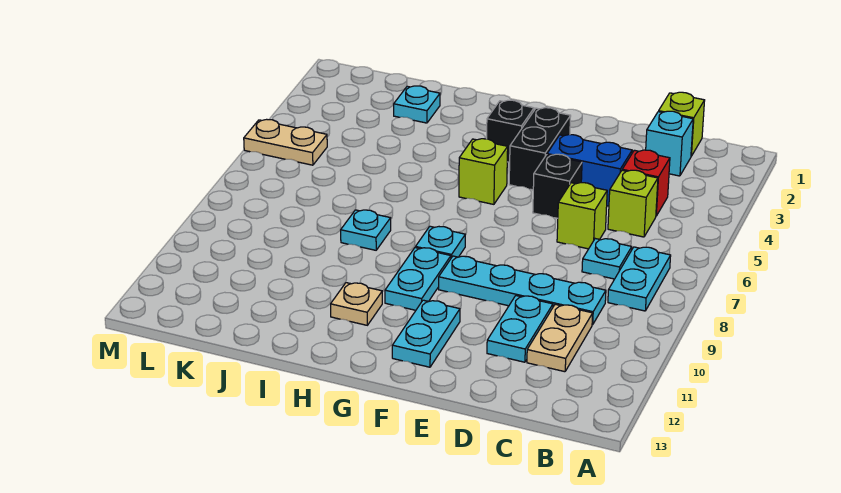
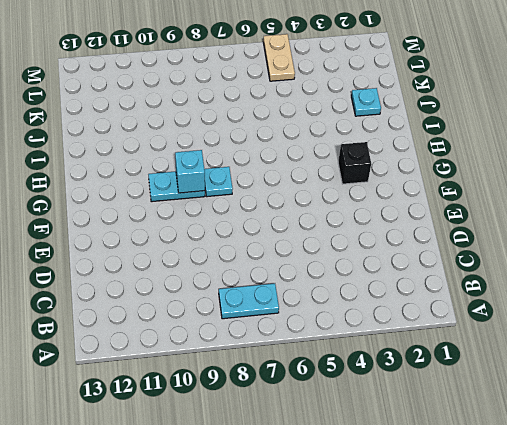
cyan brick G9 level 2 -> cyan brick C2 level 1
none -> lime brick C1 level 1
none -> red brick C4 level 1
none -> lime brick C5 level 1

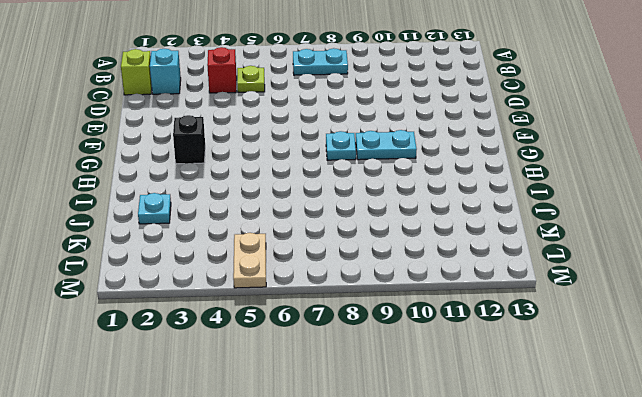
lime plate C5 level 1 -> lime brick C5 level 1
none -> cyan plate C7 level 1
none -> cyan plate C9:F9 level 1
none -> tan plate C10:C11 level 1

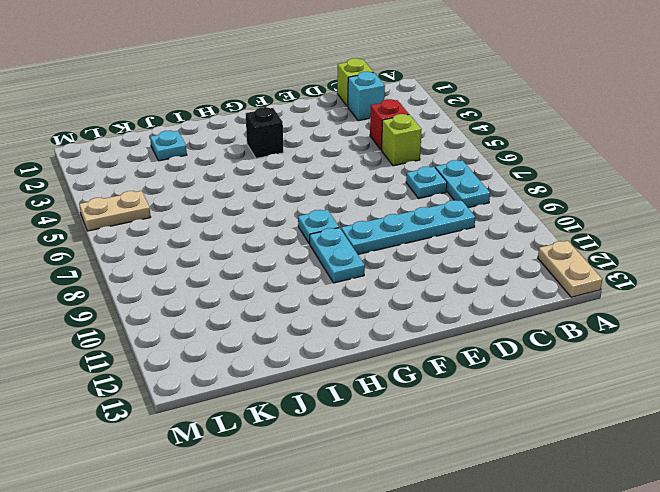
tan plate A12:A13 level 1 -> tan plate C10:C11 level 1
none -> blue brick D4:E4 level 1
none -> lime brick D6 level 1
none -> cyan plate D10:D11 level 1

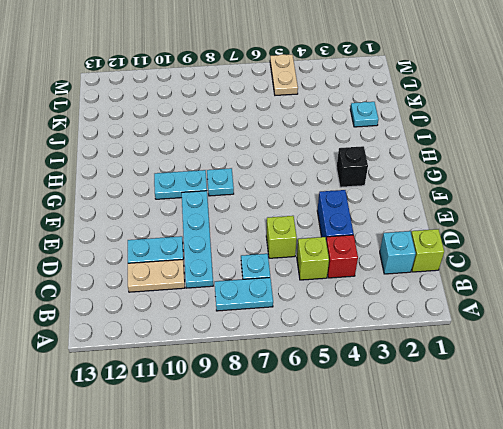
none -> black brick E5 level 1
none -> black brick F3:F4 level 1
none -> cyan plate F11:F12 level 1

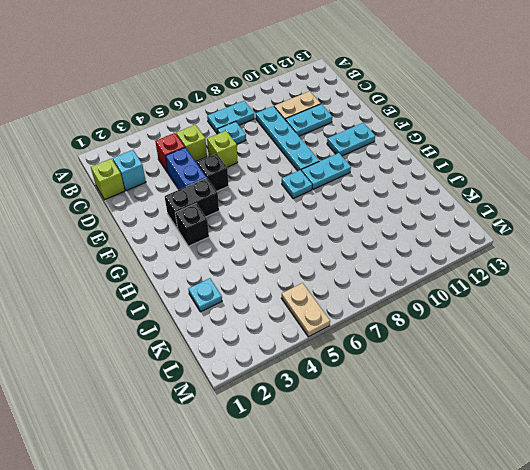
none -> lime brick G5 level 1
none -> tan plate H11 level 1
none -> cyan plate I8 level 1

